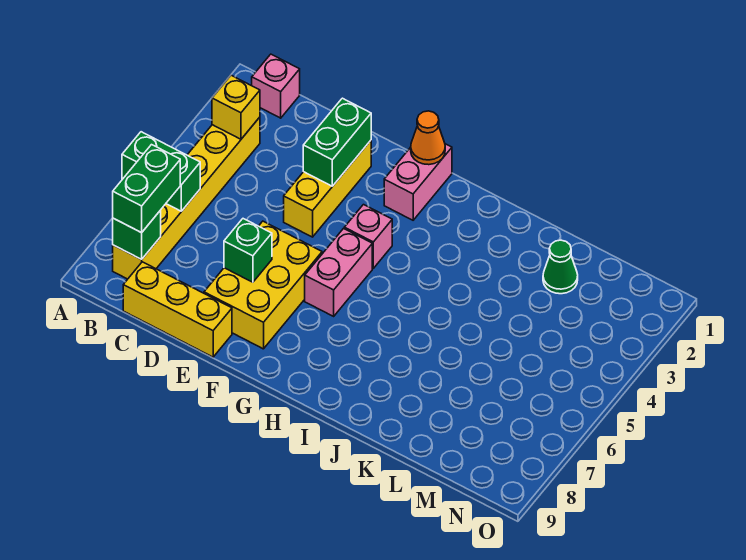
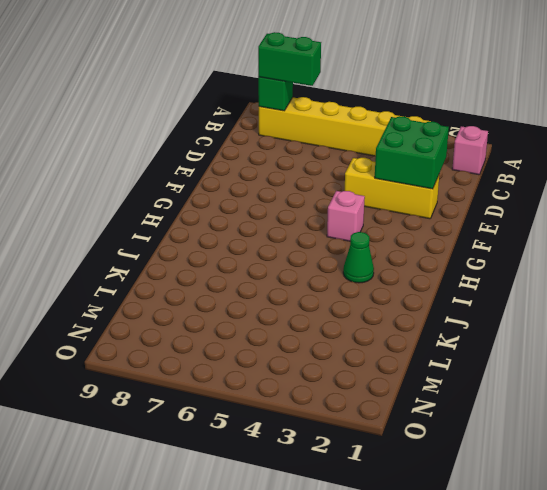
green brick D2:E3 level 2 -> green brick E2:E3 level 2
green cone I3 level 1 -> green cone L2 level 1
none -> yellow brick C9:E9 level 1
none -> yellow brick E6:F8 level 1
none -> pink brick G1:G2 level 1

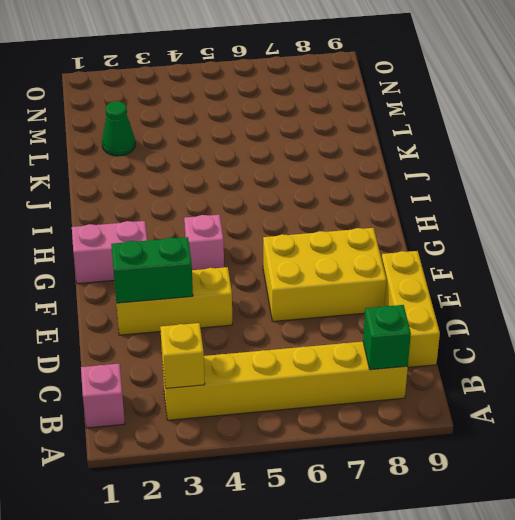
none -> pink brick G5:G6 level 1
none -> green brick A6:B6 level 2
none -> green brick E7 level 2

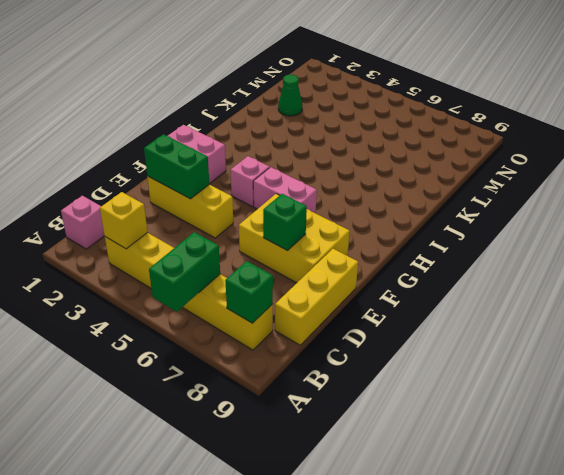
none -> orange cone G1 level 2
none -> green brick B7:B8 level 3

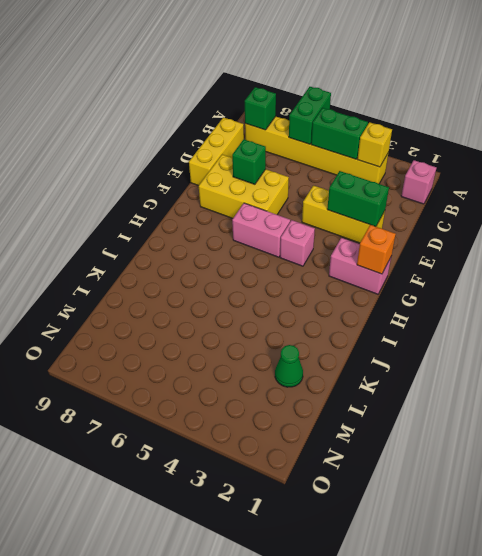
green brick B4:B5 level 2 -> green brick B7:B8 level 3
orange brick G1 level 2 -> orange cone G1 level 2

